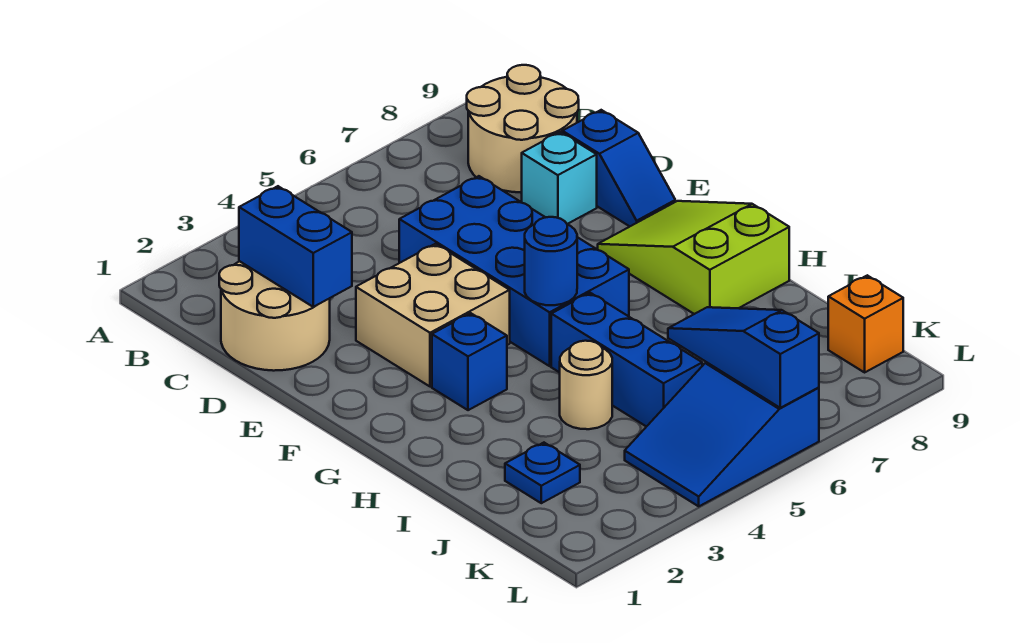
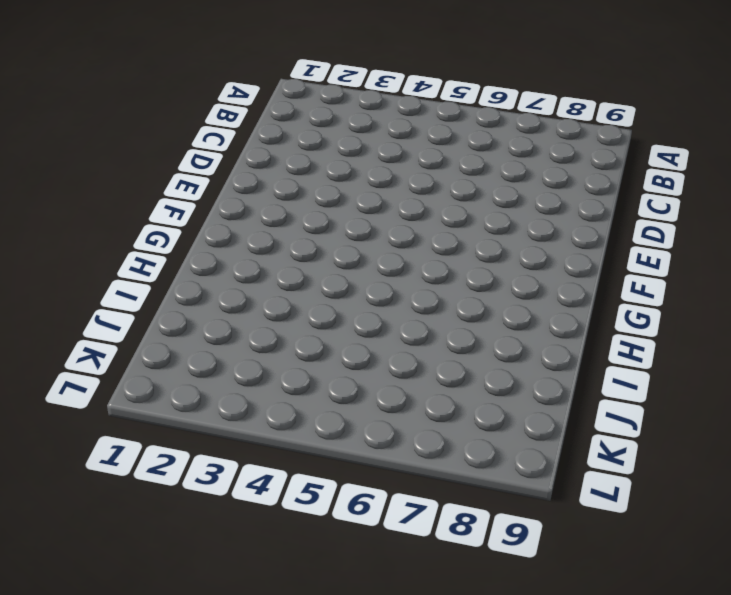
none -> tan round brick B8:C9 level 1
none -> tan round brick C1:D2 level 1
none -> blue brick D5:G6 level 1

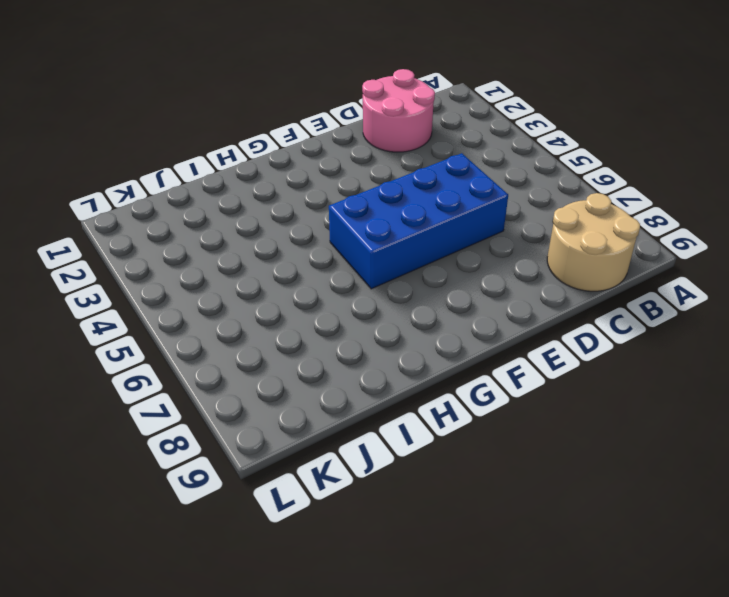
pink round brick C1:D2 level 1 -> tan round brick C1:D2 level 1
none -> cyan brick D8 level 1
none -> blue slope D9:E9 level 1 top D
none -> tan brick E3:F4 level 1

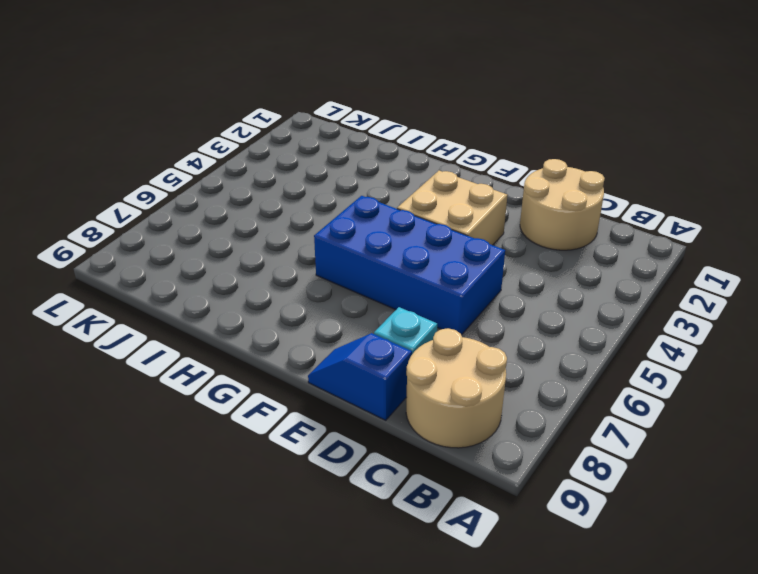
none -> lime slope F8:H9 level 1 top H
none -> blue brick G3 level 1
none -> blue brick H5:J5 level 1

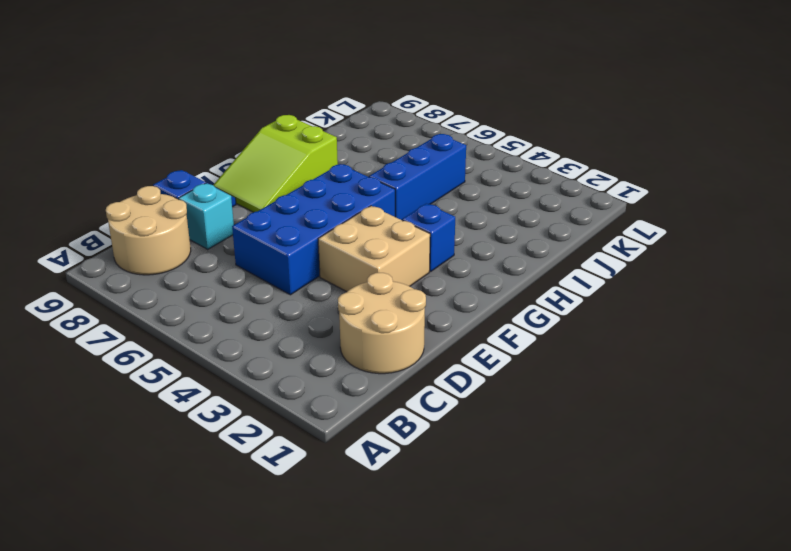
none -> tan round brick I4 level 1
none -> blue plate J2 level 1
none -> blue slope K4:L6 level 1 top 6

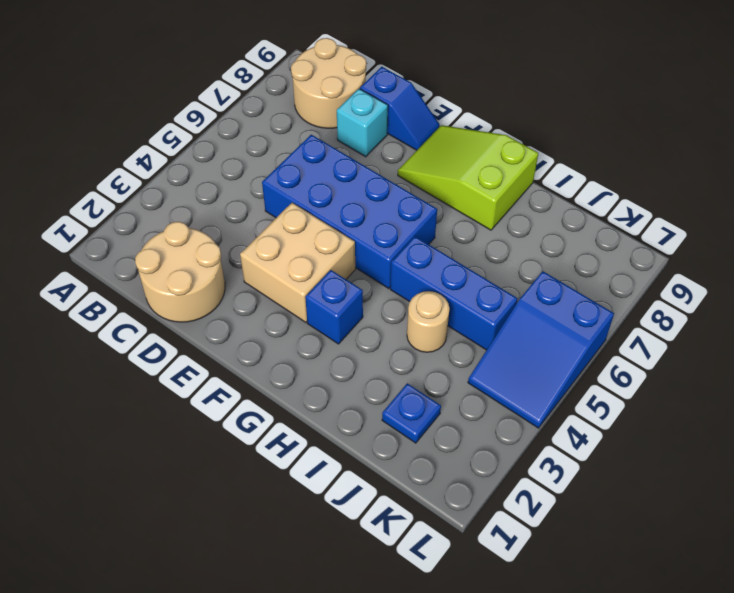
none -> orange brick K9 level 1
none -> blue brick C2:D2 level 2
none -> blue round brick G5 level 2

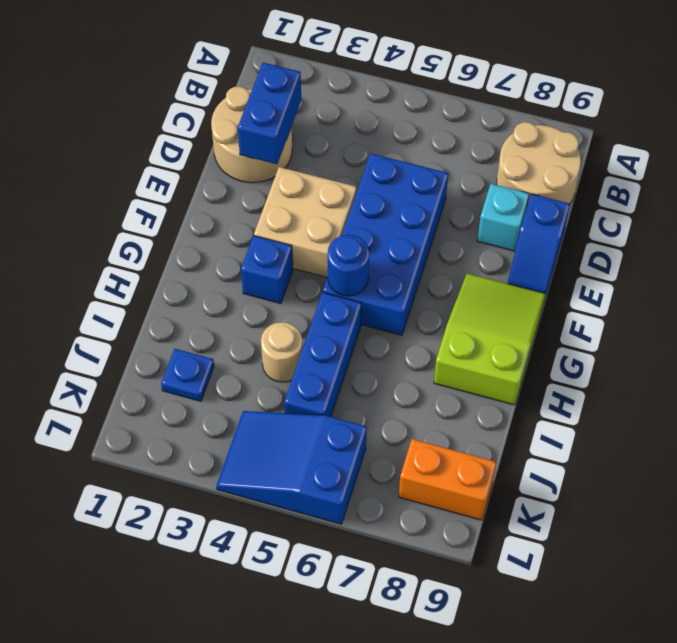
orange brick K8:K9 level 1 -> orange brick K9 level 1
none -> blue slope J6:L6 level 2 top L

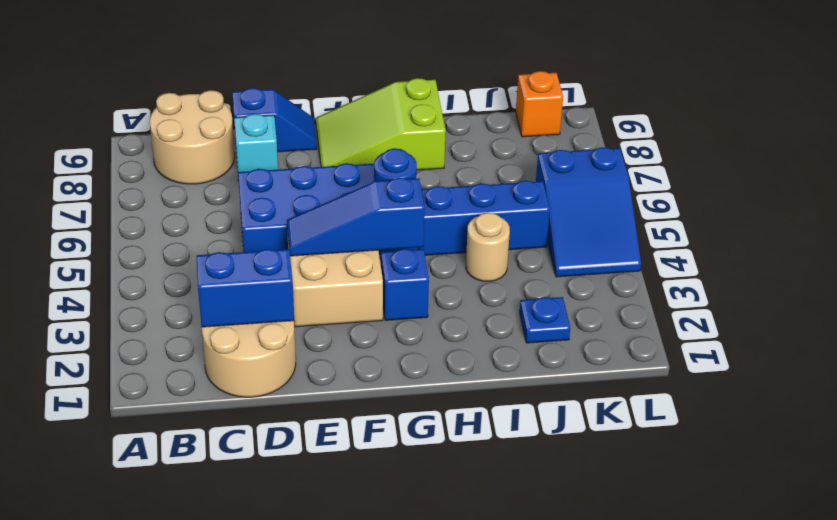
blue slope E4:G4 level 2 top G -> blue slope J6:L6 level 2 top L

